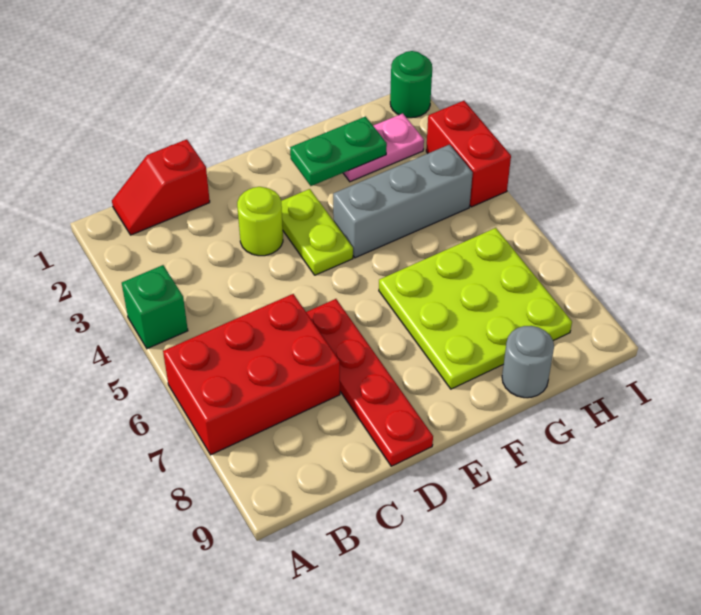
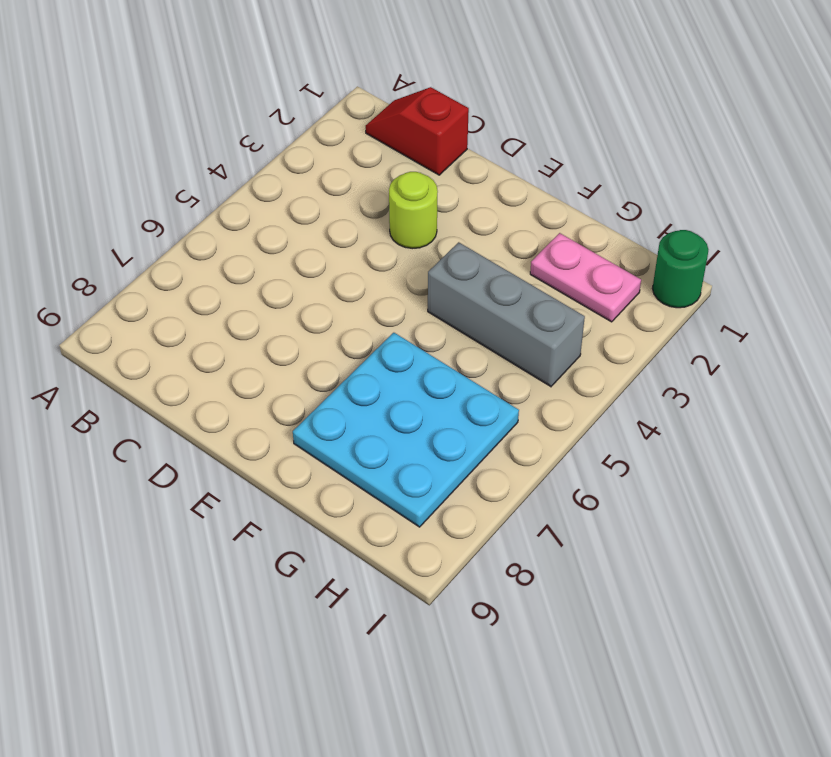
cyan plate F6:H8 level 1 -> lime plate F6:H8 level 1
none -> green brick A4 level 1
none -> red brick A6:C7 level 1
none -> red plate D6:D9 level 1

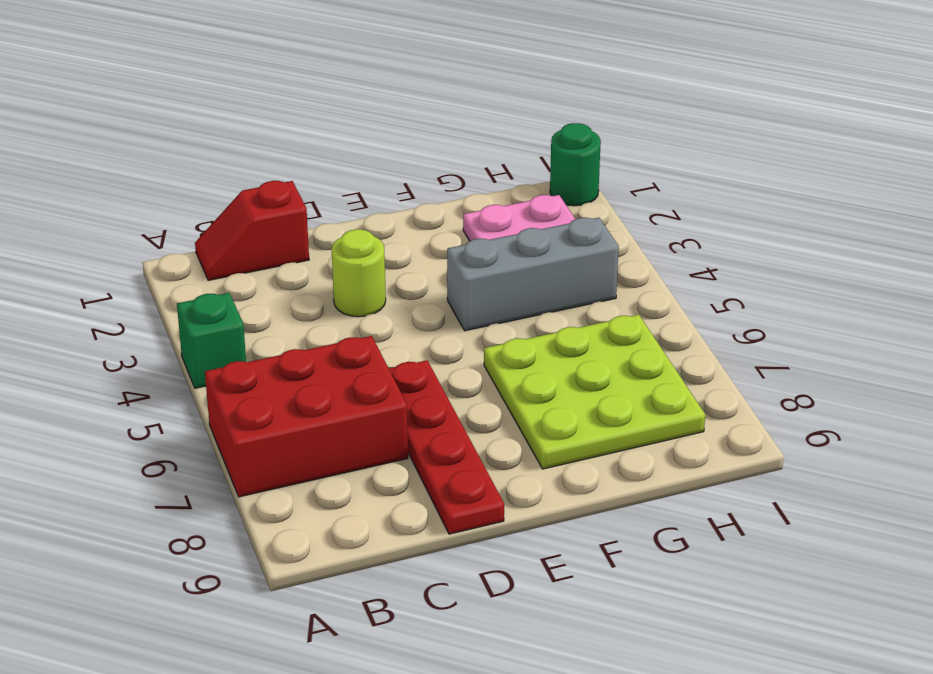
none -> lime plate E3:E4 level 1
none -> grey round brick G9 level 1
none -> red brick I3:I4 level 1

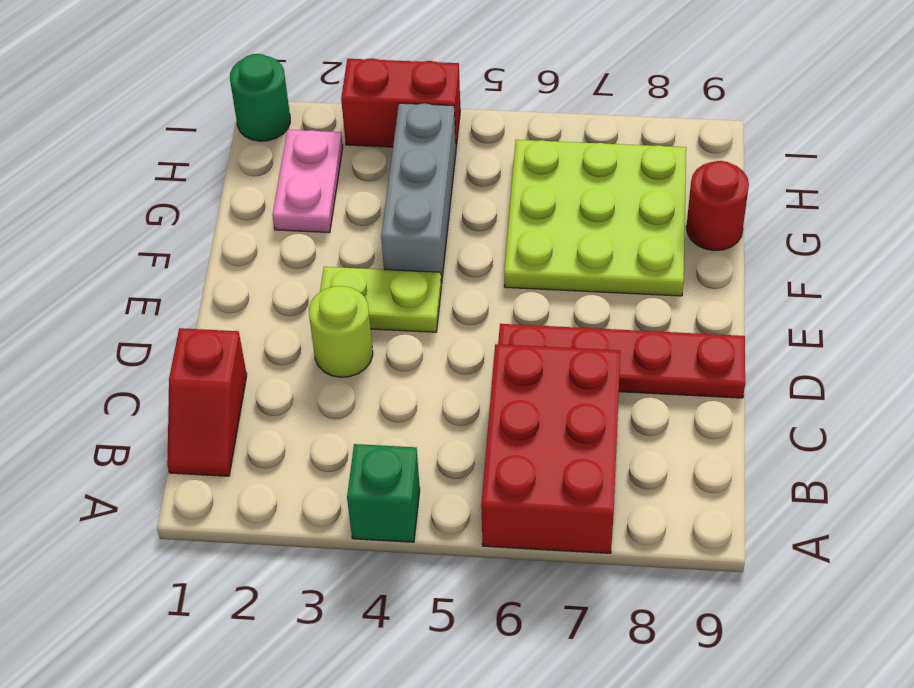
red round brick G9 level 1 -> grey round brick G9 level 1
none -> green plate F2:G2 level 2

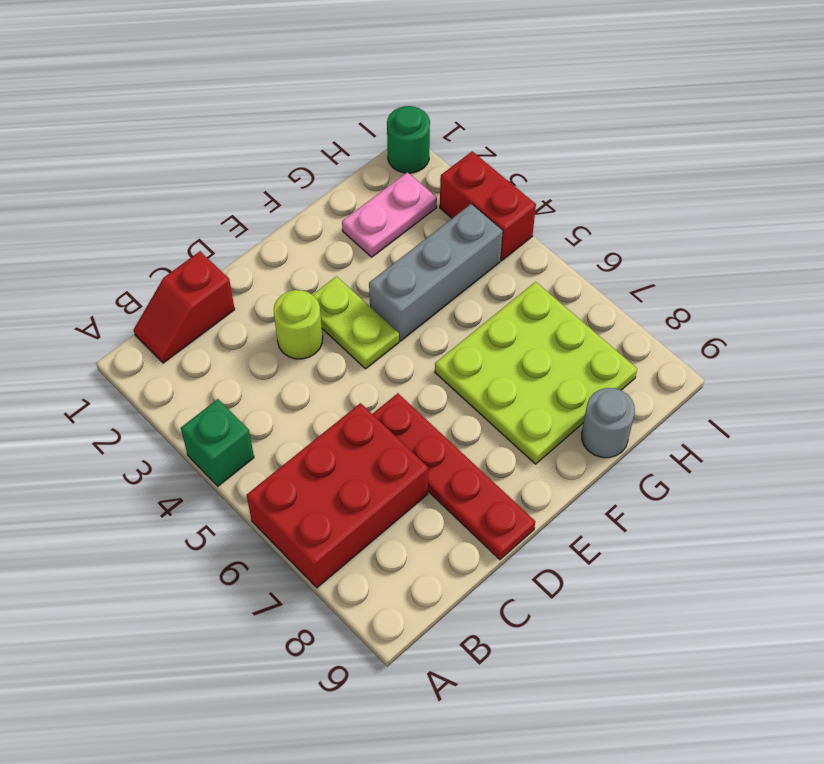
none -> green plate F2:G2 level 2

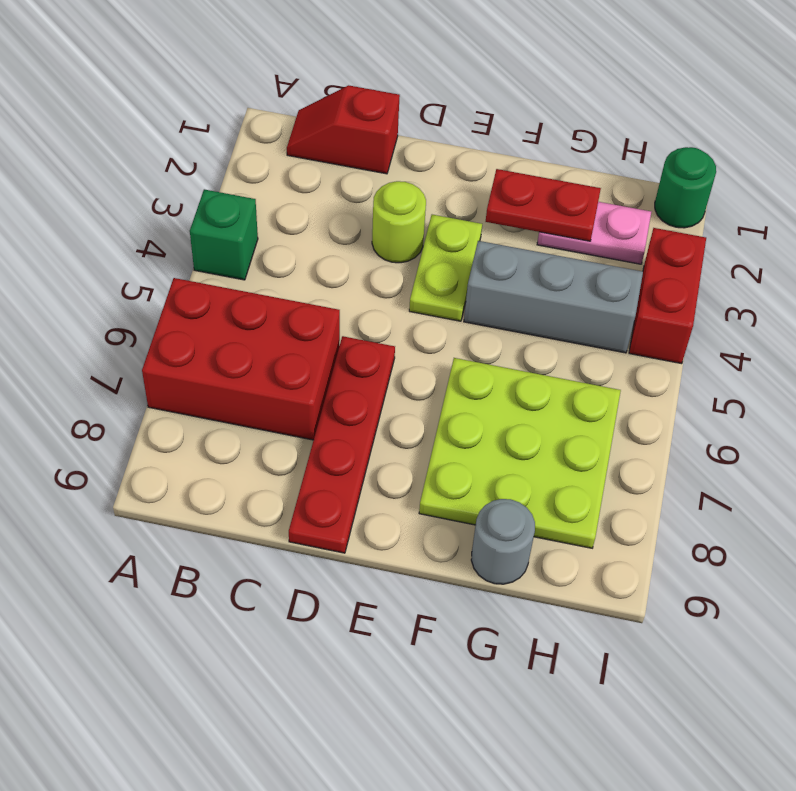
red plate F2:G2 level 2 -> green plate F2:G2 level 2

